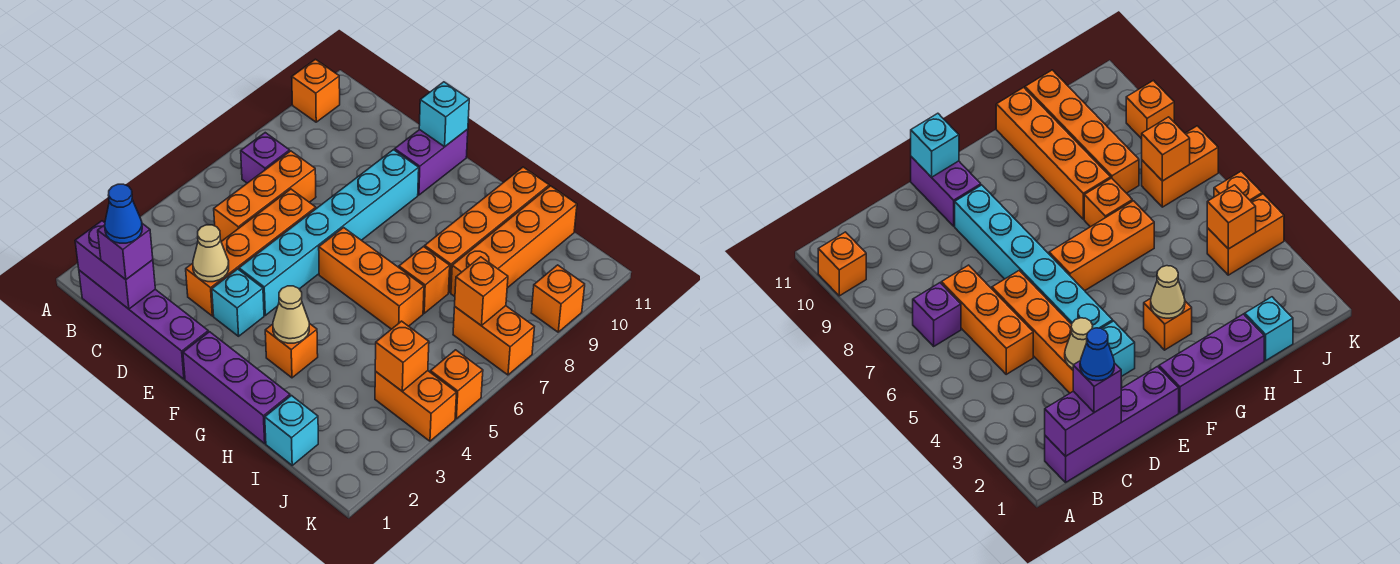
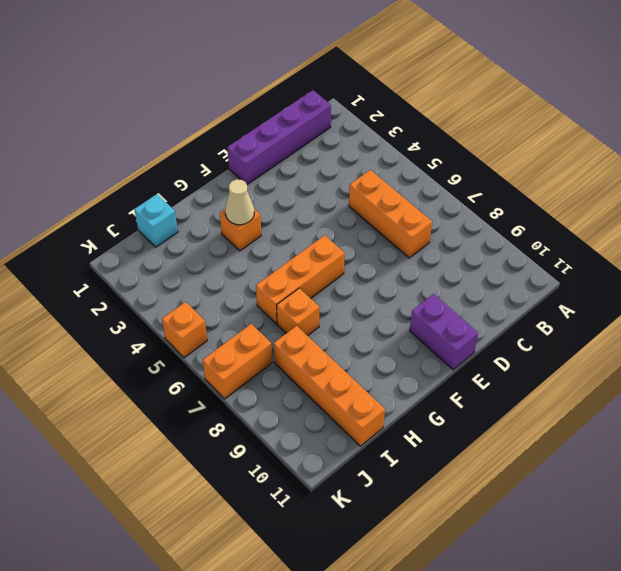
none -> orange brick A10 level 1
none -> purple brick B7 level 1
none -> orange brick D3:D6 level 1

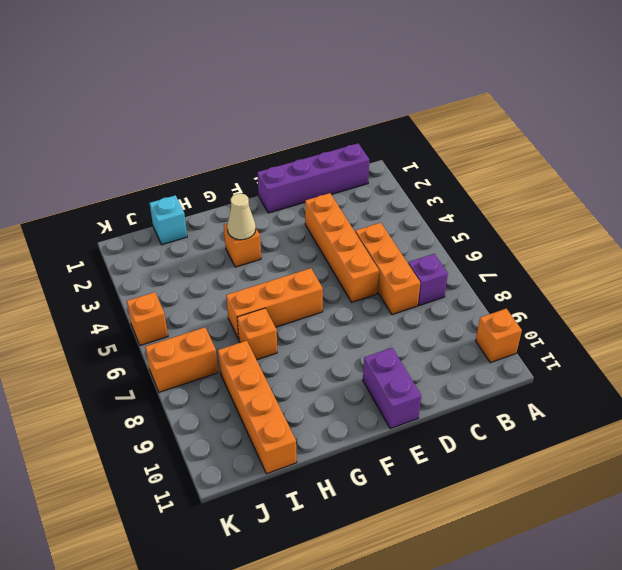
none -> cyan brick E3 level 1
none -> cyan brick E4:E9 level 1
none -> purple brick F1:H1 level 1

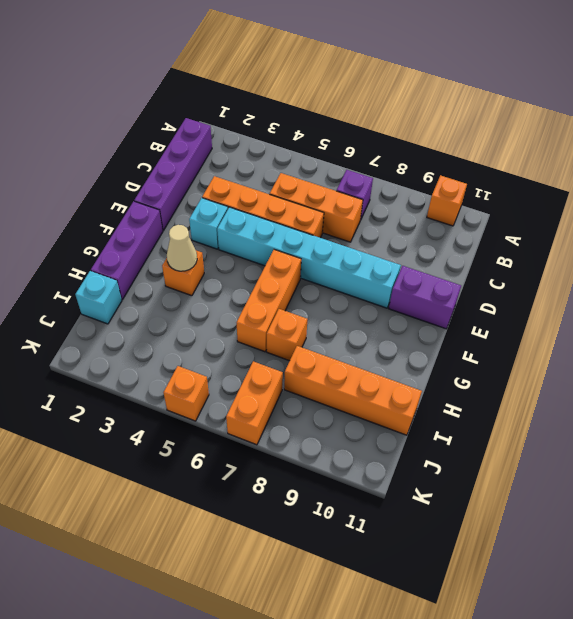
none -> orange brick H8:H11 level 1
none -> orange brick J4:K4 level 1
none -> orange brick K9 level 1

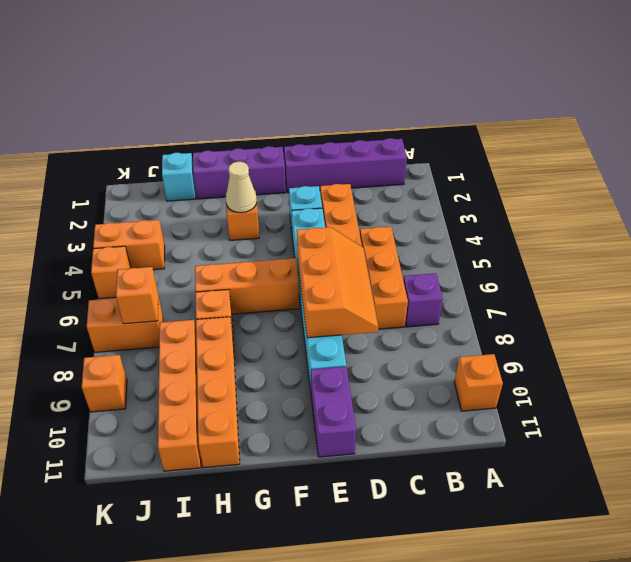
orange slope D6:E8 level 2 top E -> none
none -> purple brick B1:C1 level 2
none -> tan cone D3 level 2
none -> cyan brick E11 level 2

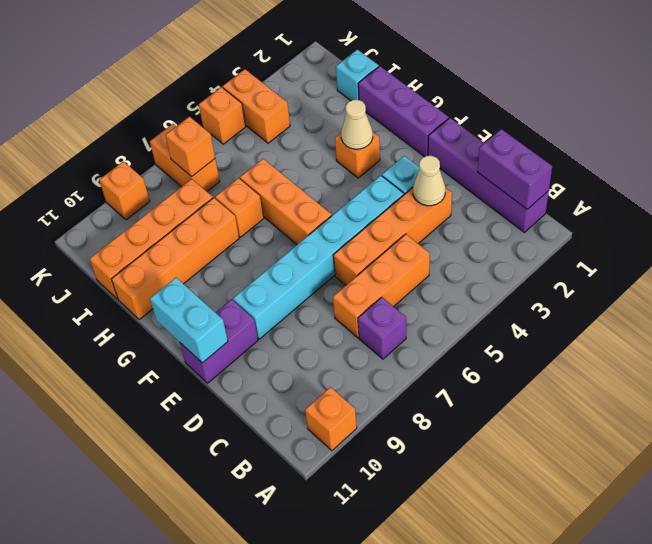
cyan brick E11:F11 level 2 -> cyan brick E11 level 2
none -> orange brick J4 level 2
none -> purple brick C1 level 3
none -> blue cone C1 level 4

